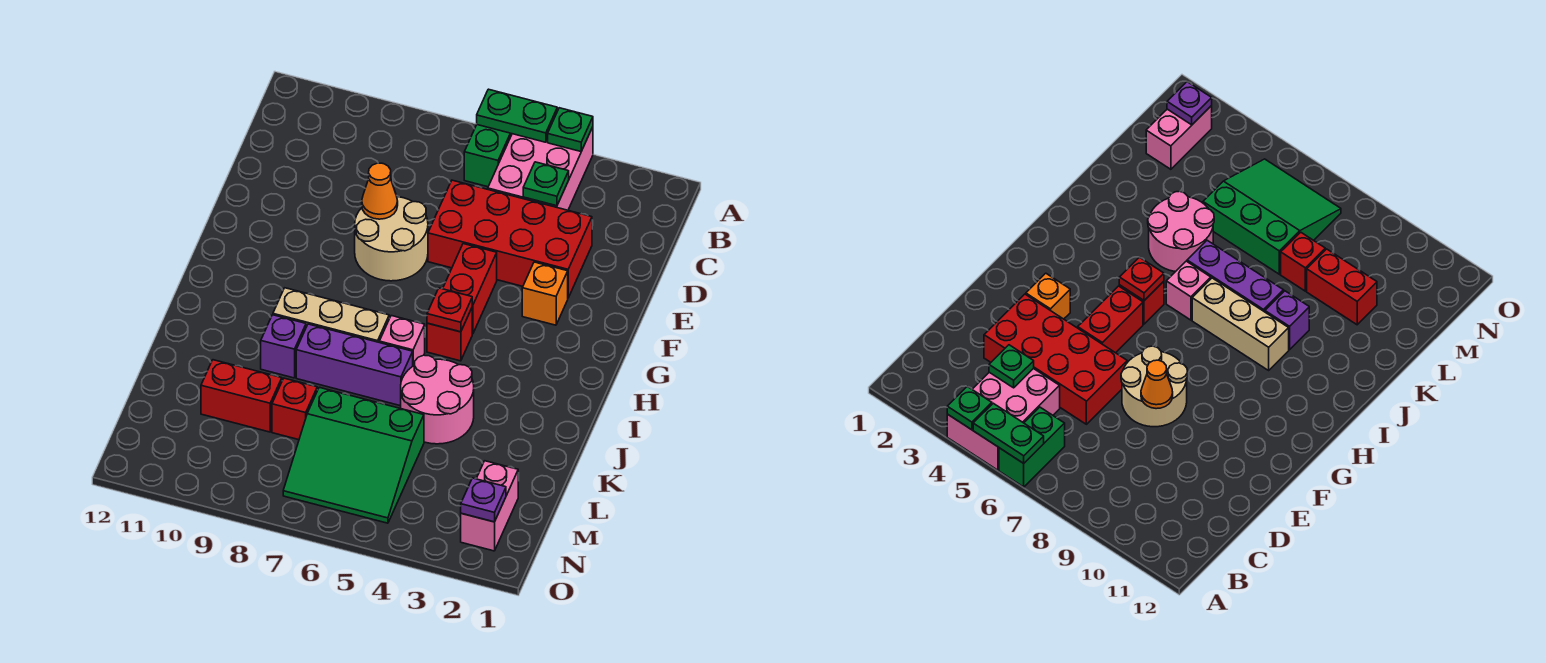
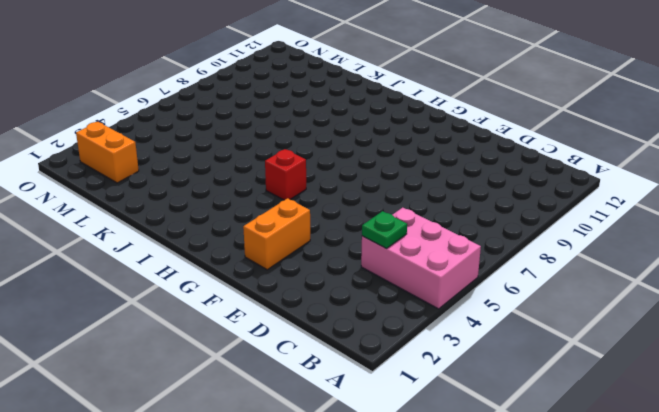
orange brick F2:F3 level 1 -> orange brick F3 level 1
orange brick M2:N2 level 1 -> pink brick M2:N2 level 1
none -> green brick A6:B6 level 1
none -> red brick D3:E6 level 1
none -> tan round brick E7:F8 level 1

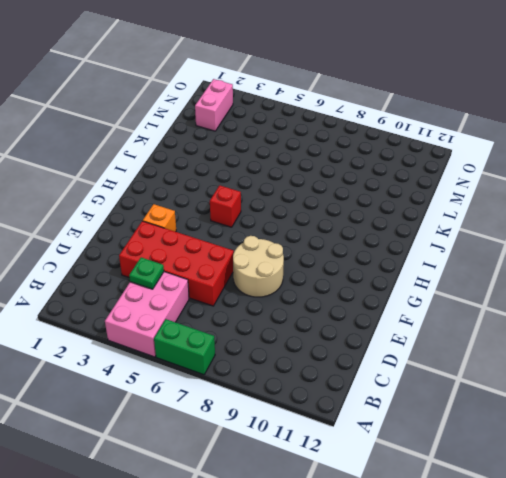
green brick A6:A7 level 1 -> green brick A6:B6 level 1
none -> red brick F5:G5 level 1
none -> pink brick I6 level 1
none -> tan brick I7:I9 level 1

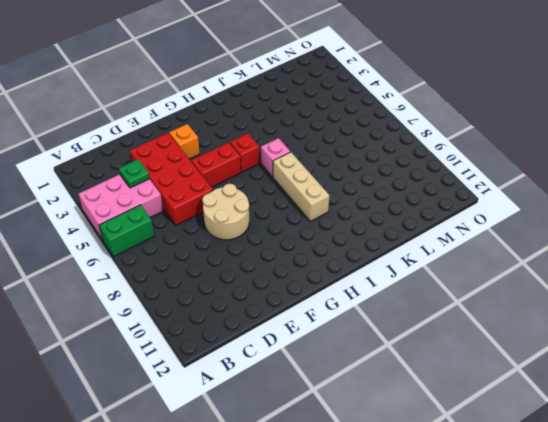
none -> pink round brick J4:K5 level 1
none -> purple brick J6:J8 level 1
none -> purple brick J9 level 1

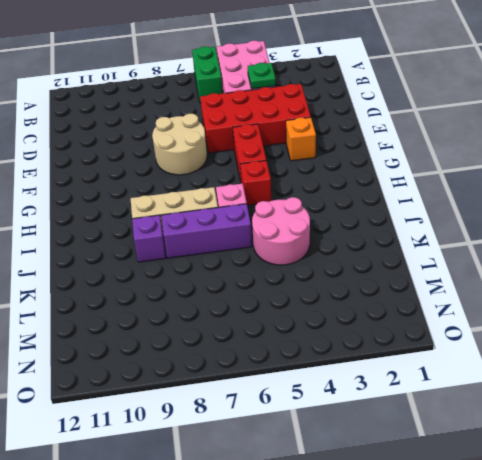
none -> green slope L5:N7 level 1 top L
none -> red brick L8 level 1
none -> red brick L9:L10 level 1

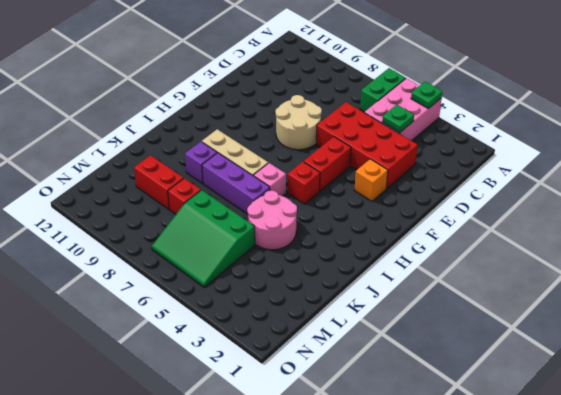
none -> pink brick M2:N2 level 1
none -> green plate A5:A6 level 2
none -> orange cone E8 level 2

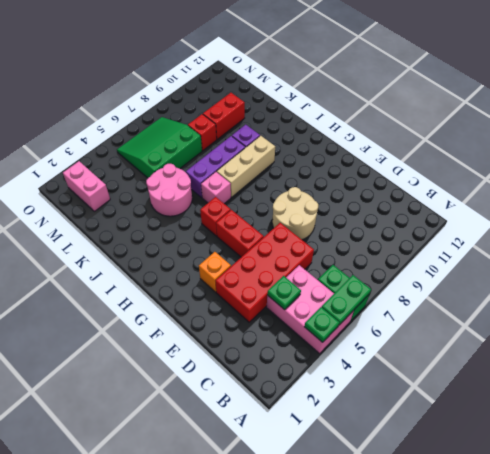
none -> orange cone E8 level 2
none -> red plate H5 level 2
none -> purple plate N2 level 2

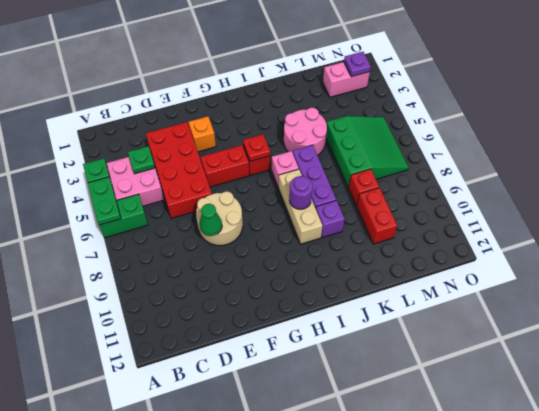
green cone E8 level 2 -> orange cone E8 level 2
purple round brick I8 level 2 -> none

